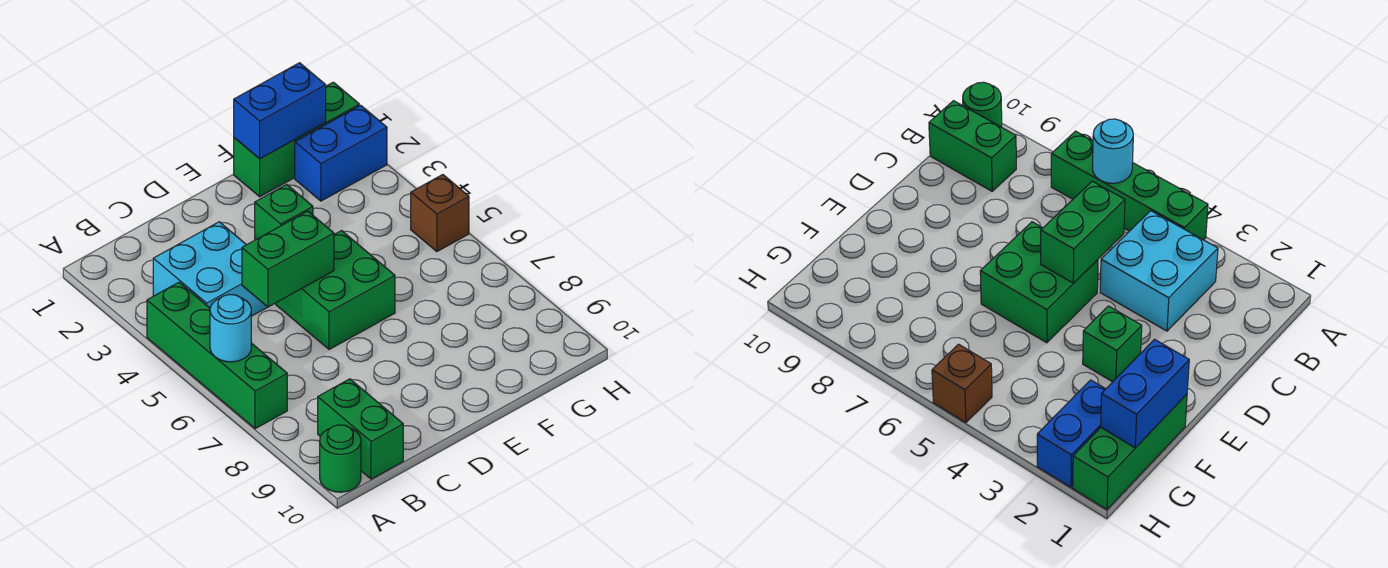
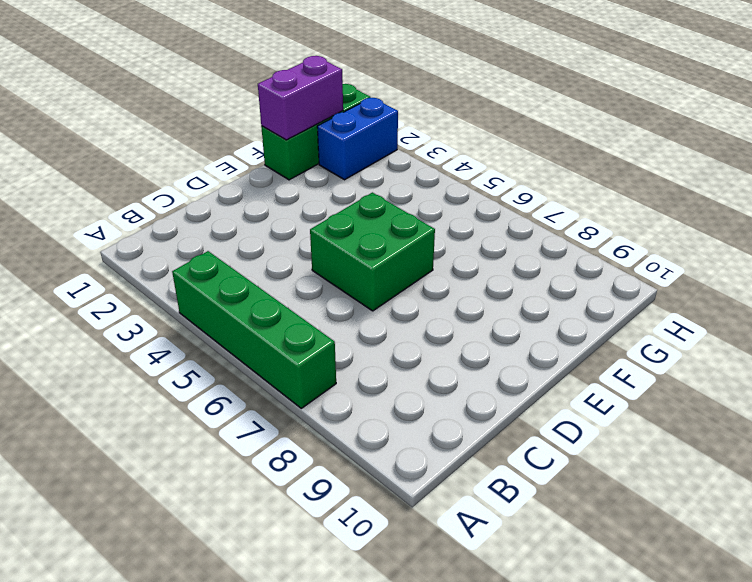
purple brick F1:G1 level 2 -> blue brick F1:G1 level 2
none -> green round brick A10 level 1
none -> cyan brick B3:C4 level 1
none -> green brick B9:B10 level 1

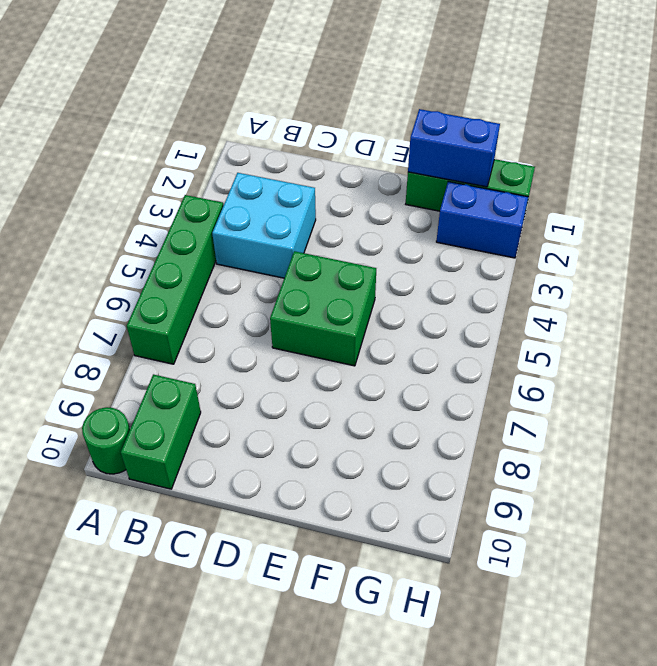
none -> green brick E3 level 1
none -> brown brick H5 level 1
none -> cyan round brick A6 level 2

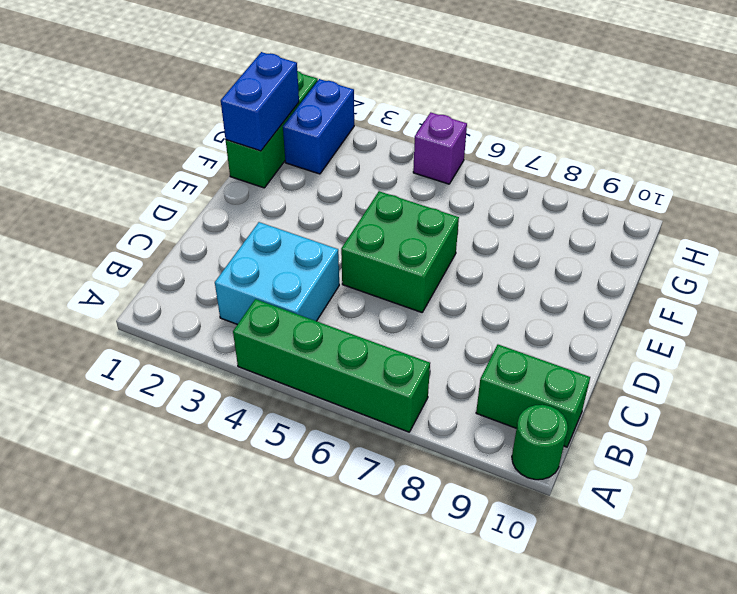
purple brick H5 level 1 -> brown brick H5 level 1
none -> green brick E3 level 1
none -> cyan round brick A6 level 2
none -> green brick C5:D5 level 2

